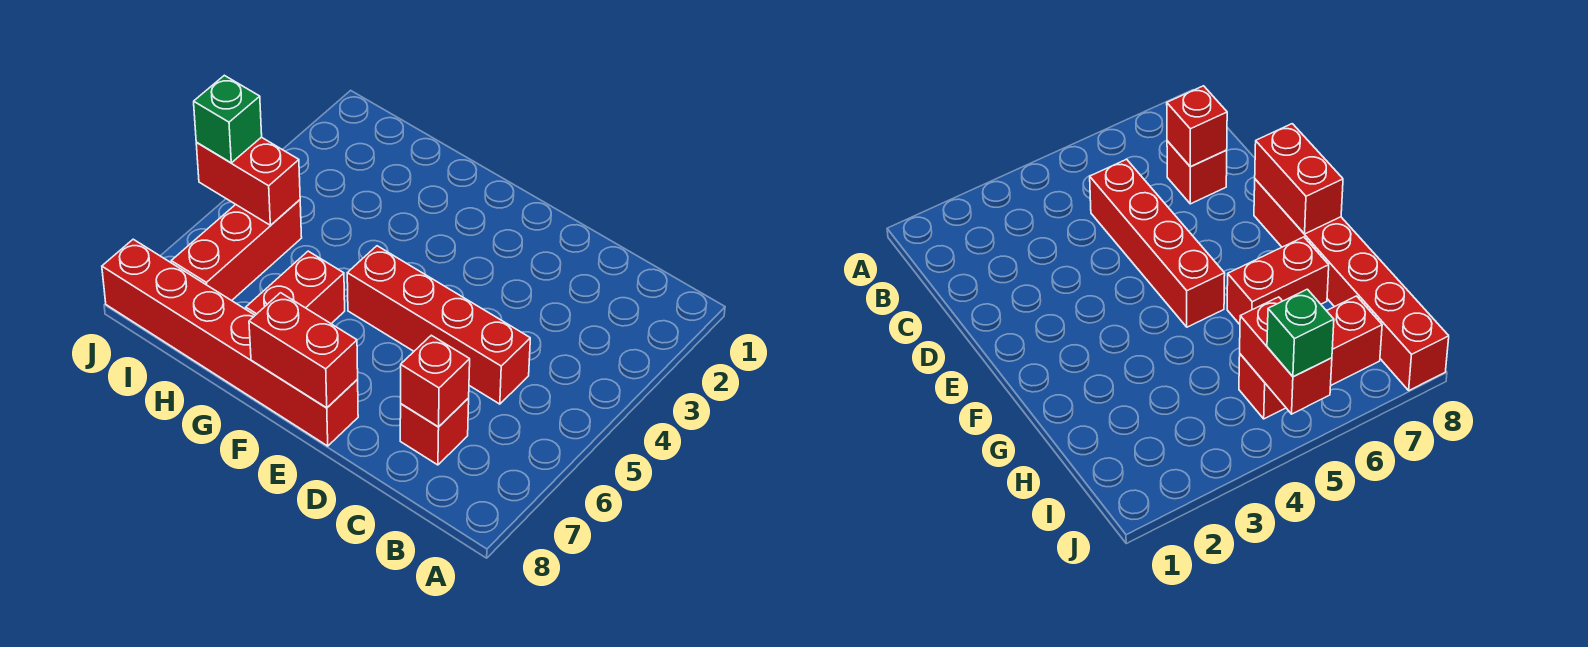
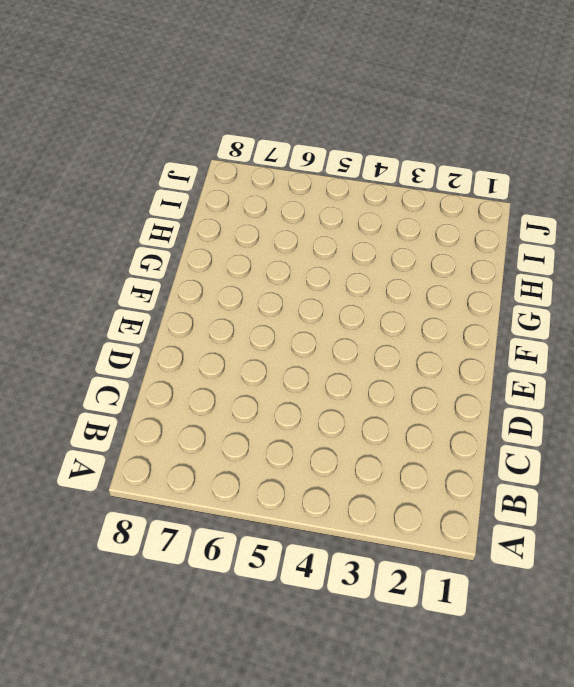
none -> red brick C5:F5 level 1
none -> red brick C7 level 1

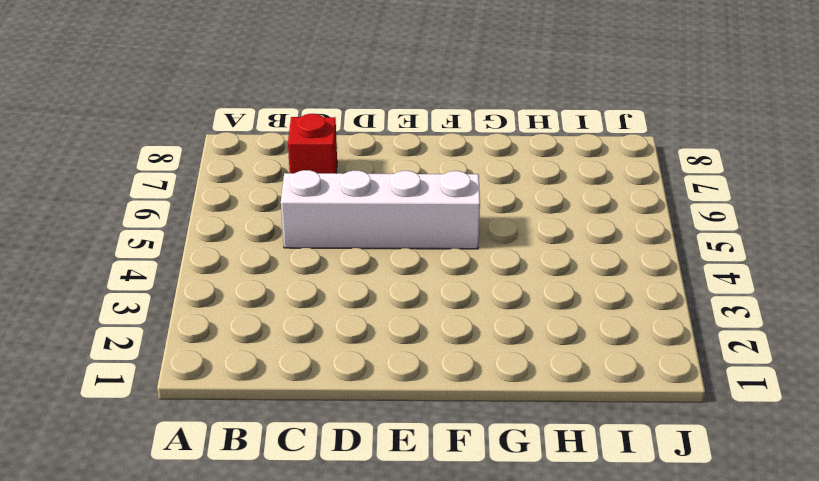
white brick C5:F5 level 1 -> red brick C5:F5 level 1
none -> red brick E8:J8 level 1
none -> red brick G6:G7 level 1

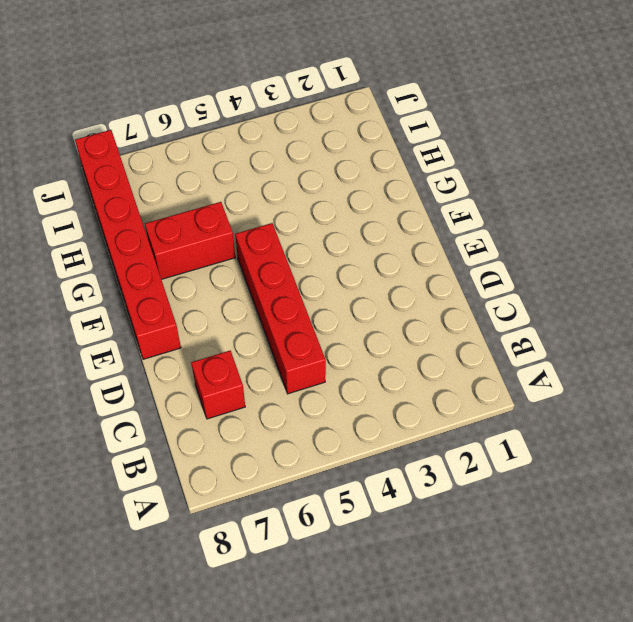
none -> red brick I5:I7 level 1
none -> red brick C7 level 2

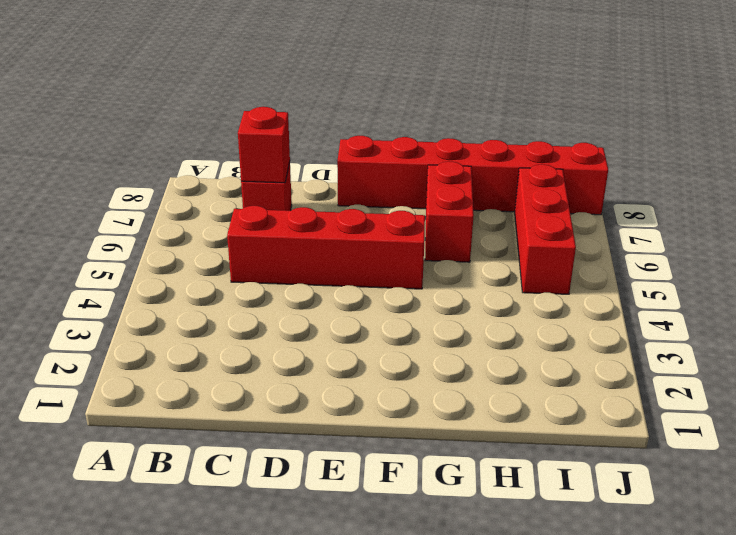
none -> red brick E8:F8 level 2
none -> red brick I5:J5 level 2

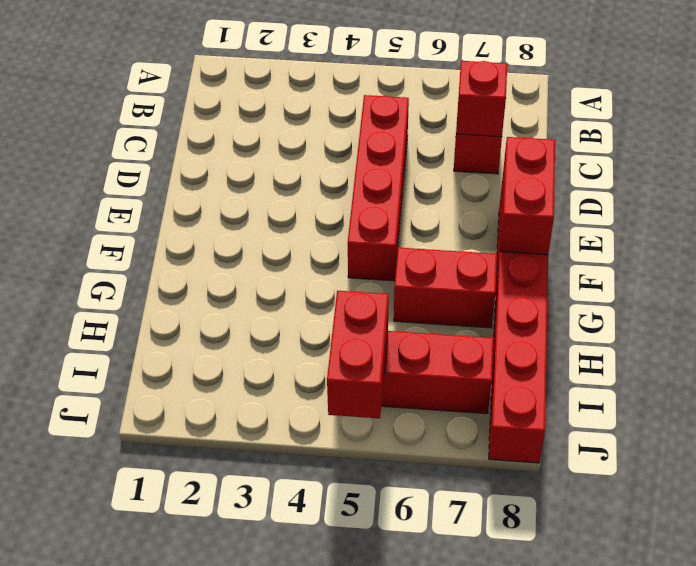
none -> green brick J5 level 3

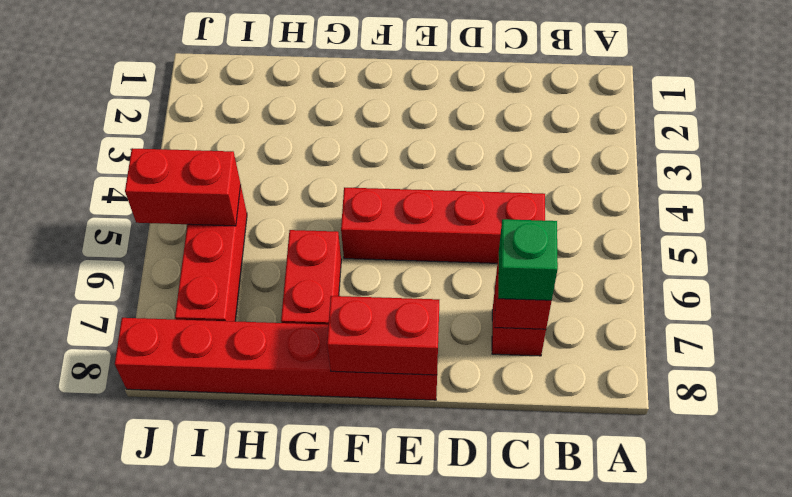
green brick C7 level 3 -> green brick J5 level 3

